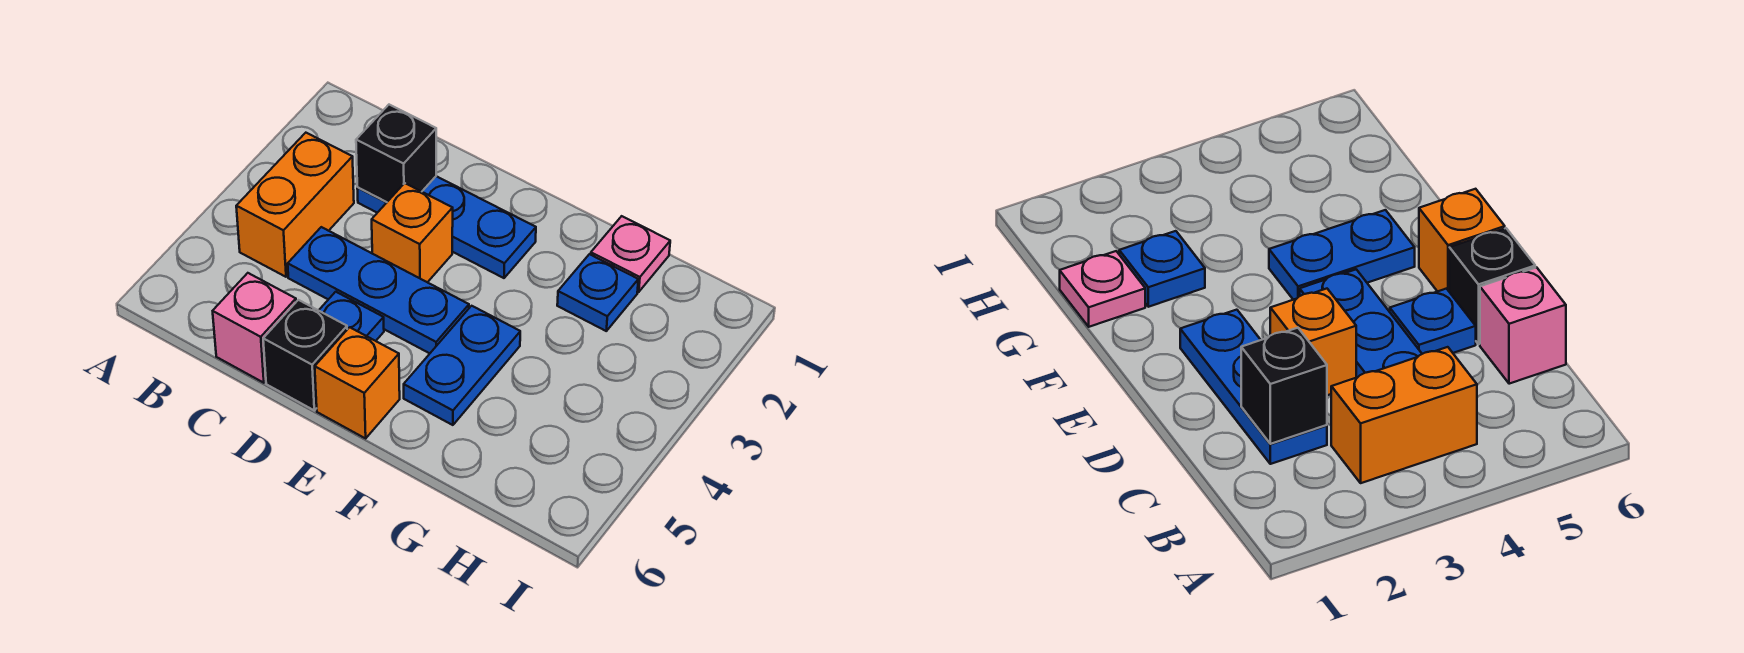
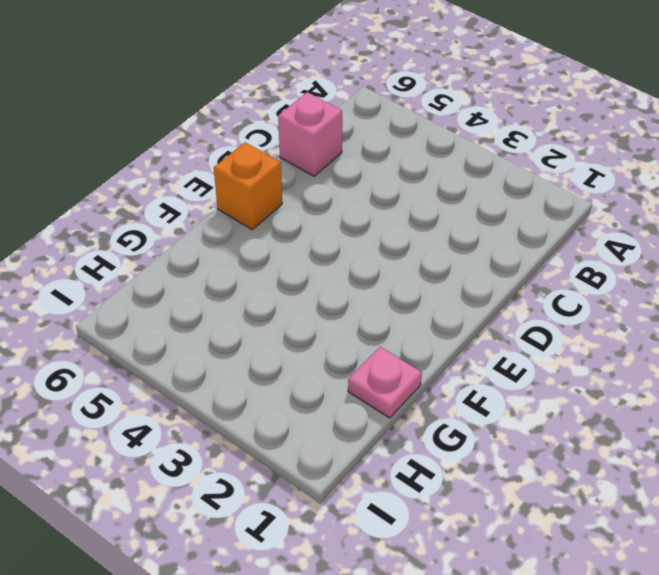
none -> orange brick B3:B4 level 1
none -> blue plate C2:E2 level 1
none -> blue plate C4:E4 level 1

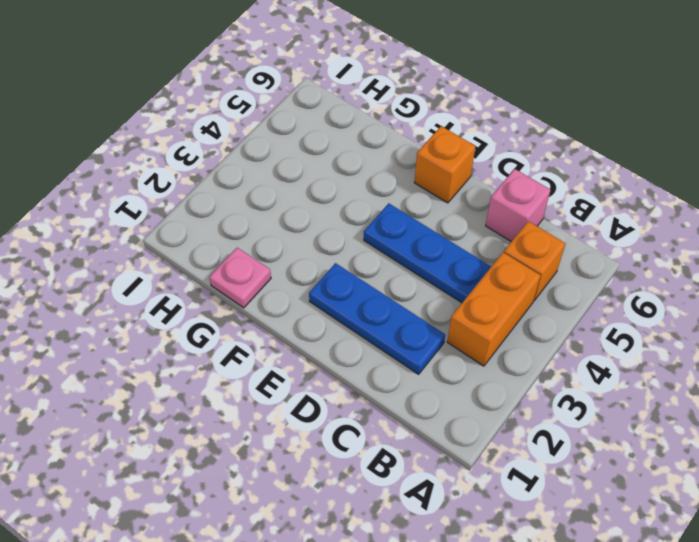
orange brick B5 level 1 -> orange brick D3 level 1
none -> blue plate D5 level 1
none -> black brick D6 level 1
none -> blue plate F4:F5 level 1

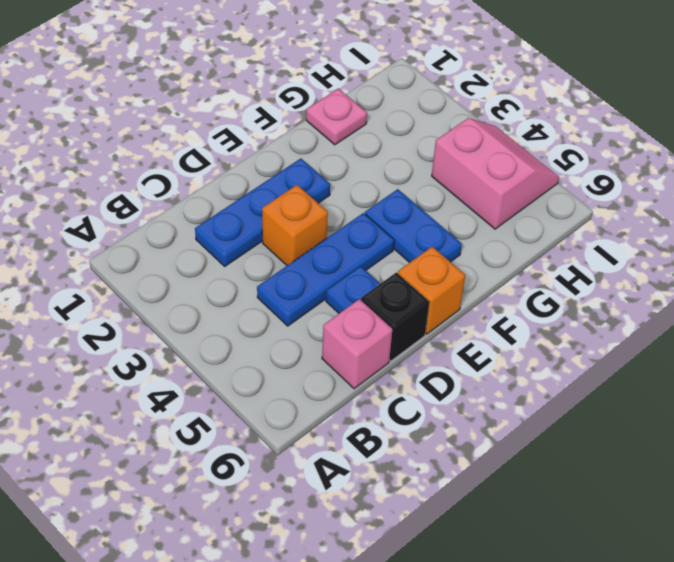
pink slope H4:I5 level 1 top H -> none
none -> orange brick B3:B4 level 1
none -> blue plate G2 level 1
none -> black brick C2 level 2

